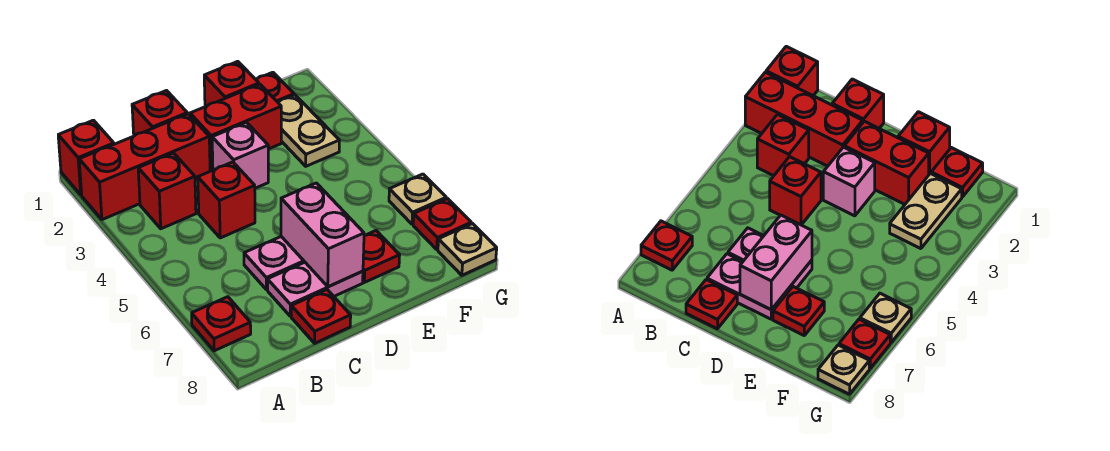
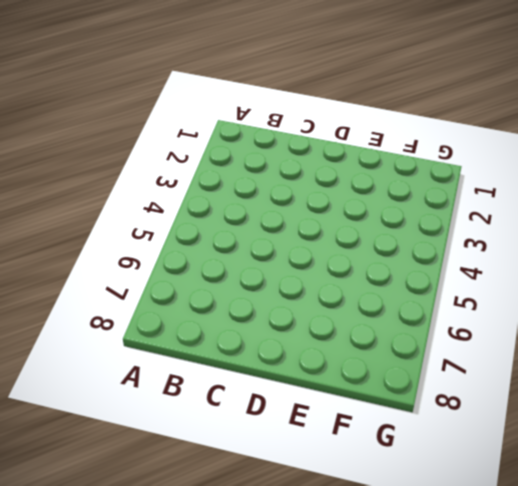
none -> red brick A1 level 1
none -> red brick A2:C2 level 1
none -> red plate A7 level 1

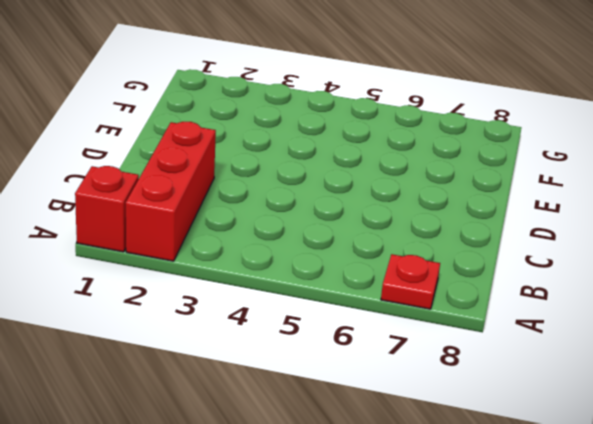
none -> red brick B3 level 1
none -> red brick C1 level 1
none -> red brick C4 level 1

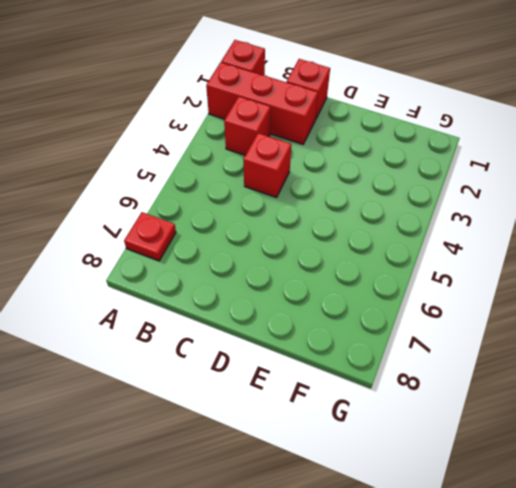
none -> pink plate C6:D6 level 1
none -> pink plate C7:D7 level 1
none -> red plate C8 level 1

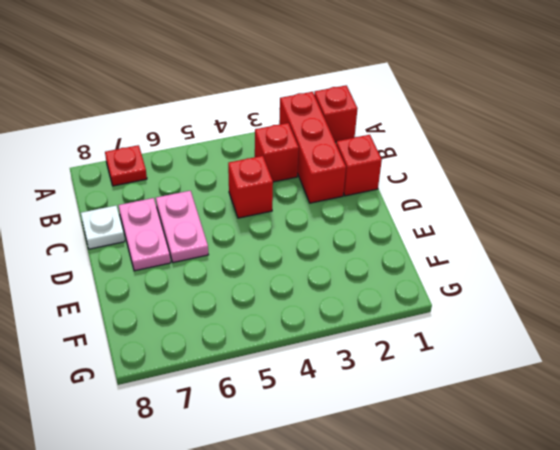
white plate C8 level 1 -> red plate C8 level 1
none -> red brick D2:E2 level 1
none -> pink brick D3 level 1
none -> red brick E1 level 1

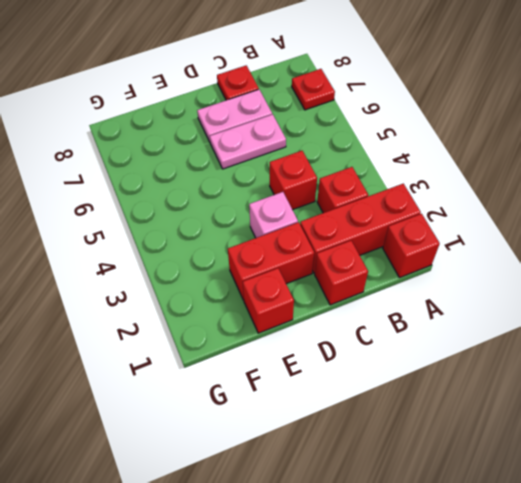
none -> red plate E7 level 1
none -> red plate F1 level 1
none -> tan plate F2:F3 level 1

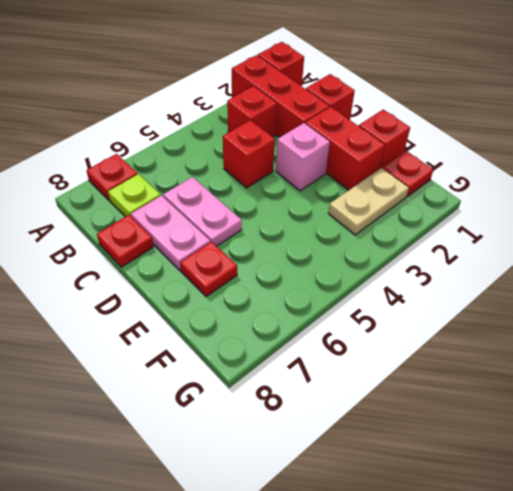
lime plate B7 level 1 -> none
none -> tan plate G6 level 1
none -> red plate G7 level 1
none -> tan plate G8 level 1

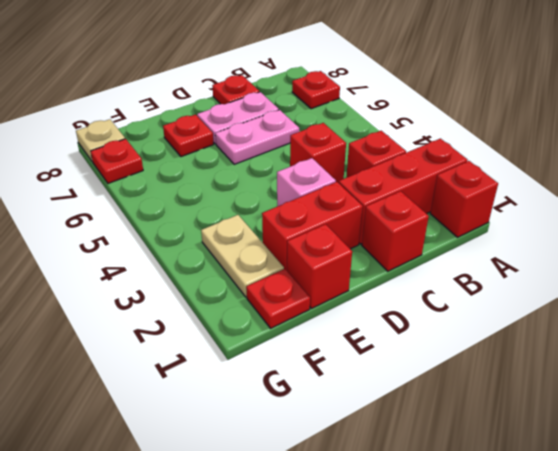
none -> tan plate G6 level 1
none -> pink brick D6:D7 level 2

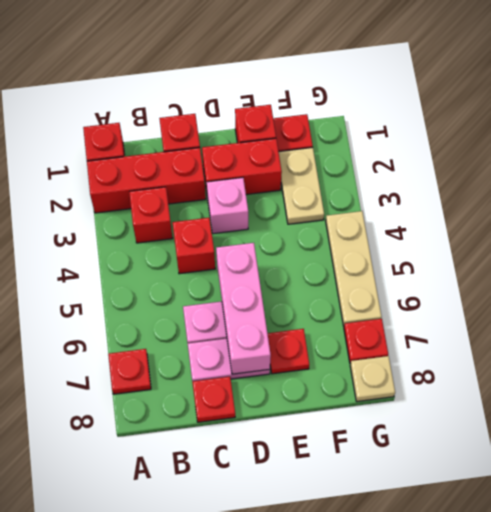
pink brick D5:D7 level 2 -> pink brick D6:D7 level 2
tan plate G4:G6 level 1 -> tan plate G6 level 1

